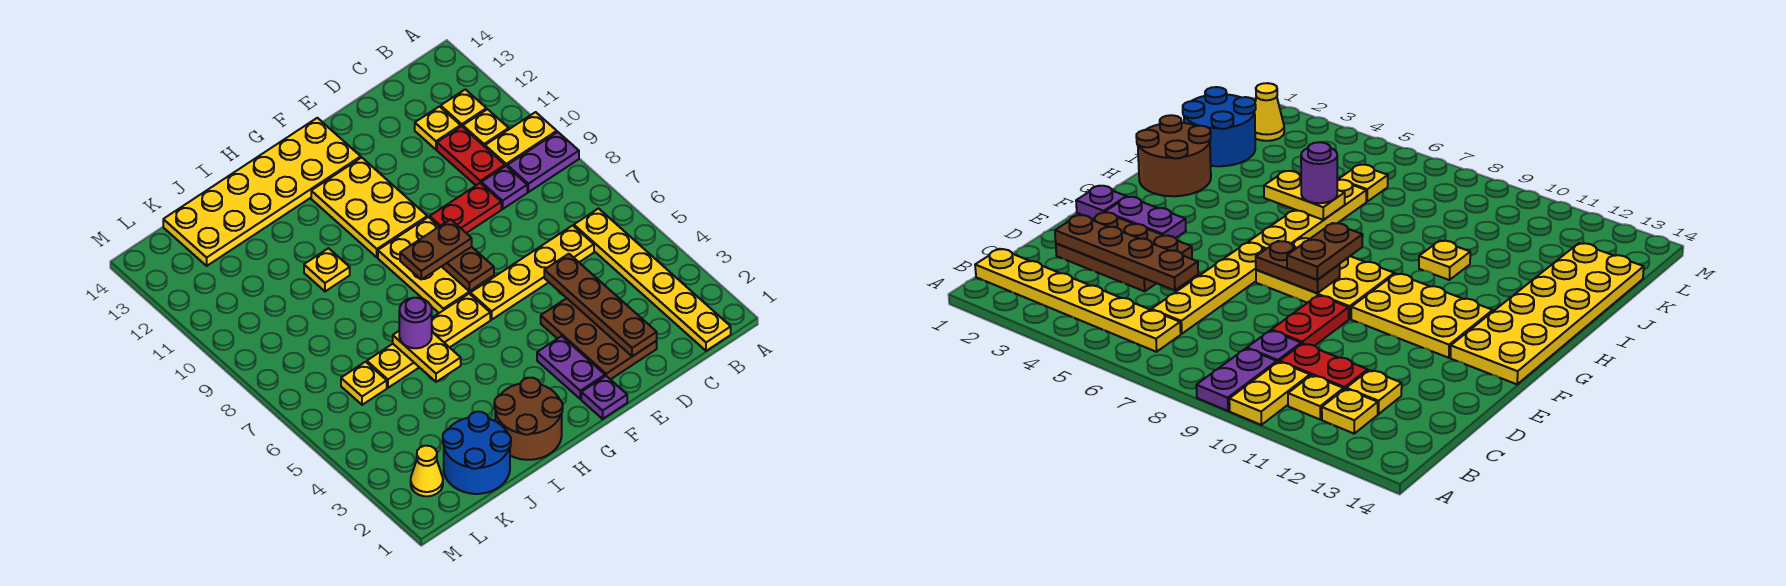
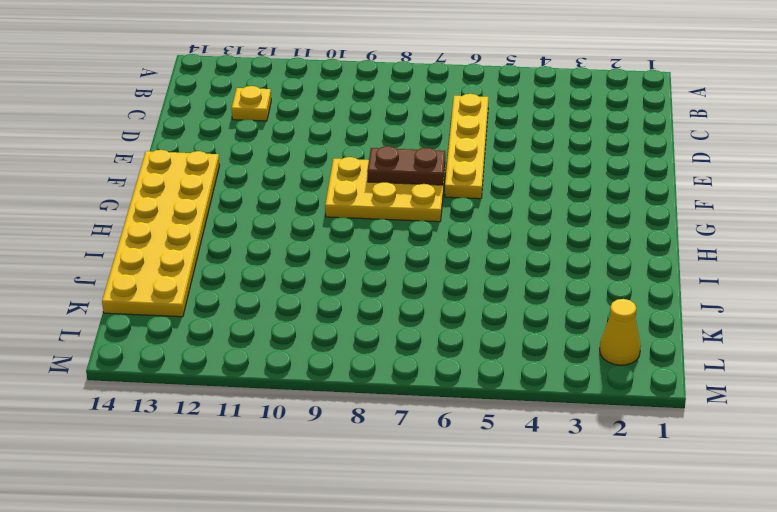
none -> purple plate A9:B9 level 1
none -> yellow plate A10:B10 level 1
none -> yellow plate B1:B6 level 1

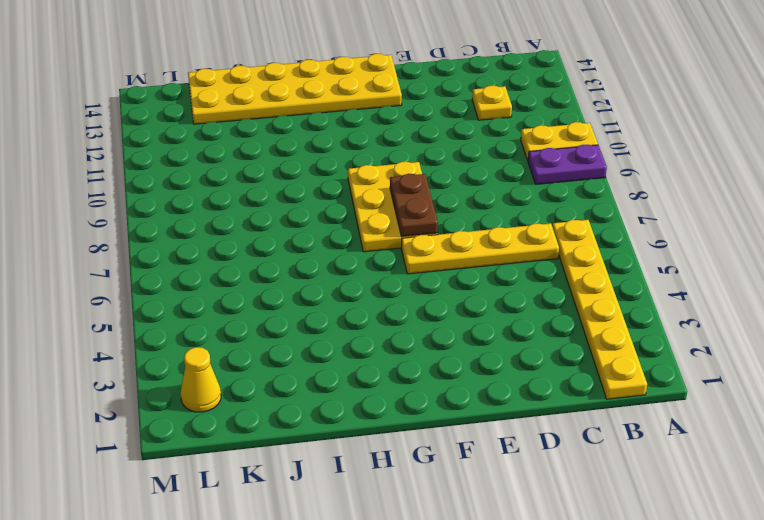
none -> yellow plate B11 level 1
none -> yellow plate B12 level 1
none -> purple plate C9 level 1

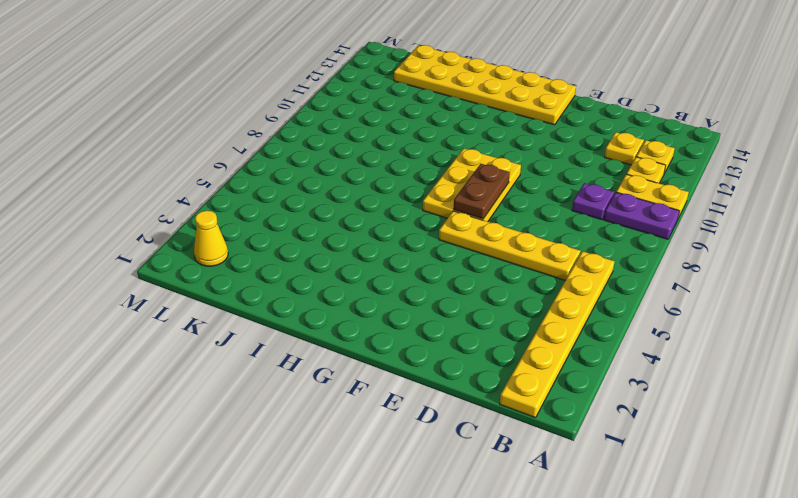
none -> red plate C10:C11 level 1
none -> brown plate D2:E4 level 1
none -> red plate D9:E9 level 1

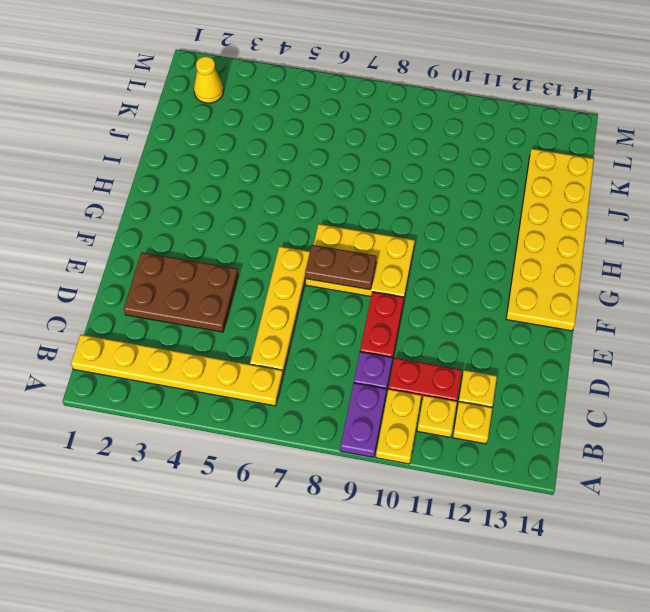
none -> purple plate F1 level 1
none -> purple plate F2:F3 level 1
none -> yellow plate F10:G12 level 1

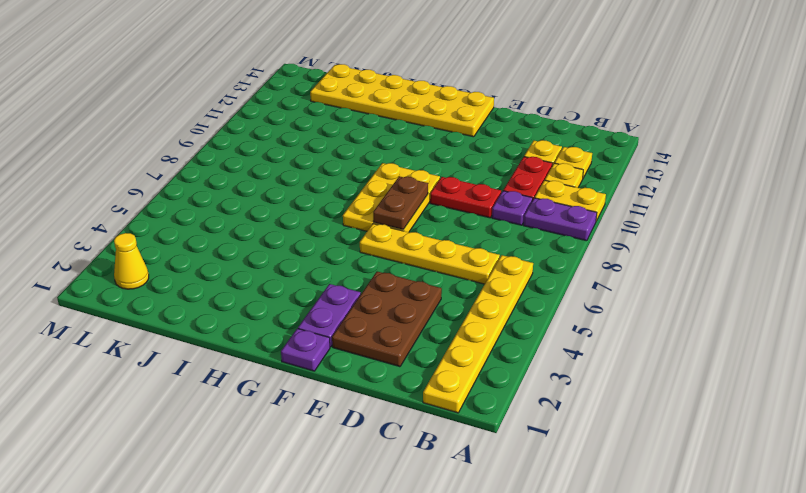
none -> yellow plate F10:G12 level 1
none -> yellow plate G6:J6 level 1
none -> brown round brick H1:I2 level 1

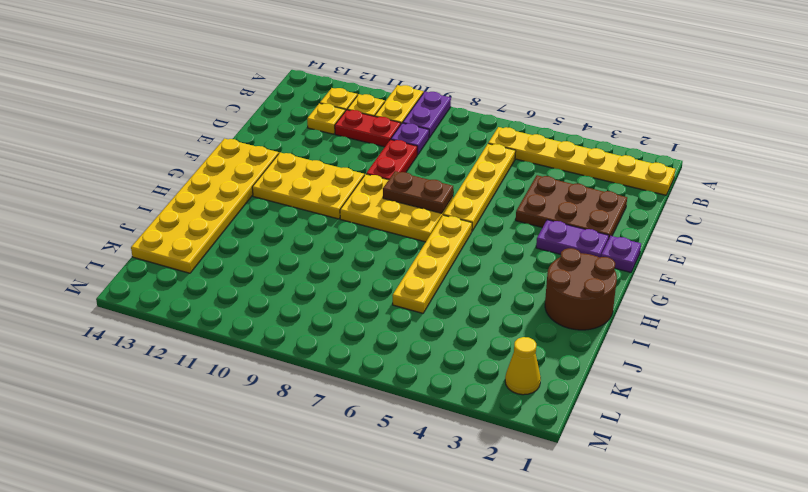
none -> yellow plate I10 level 1
none -> blue round brick J1:K2 level 1
none -> yellow plate K6 level 1

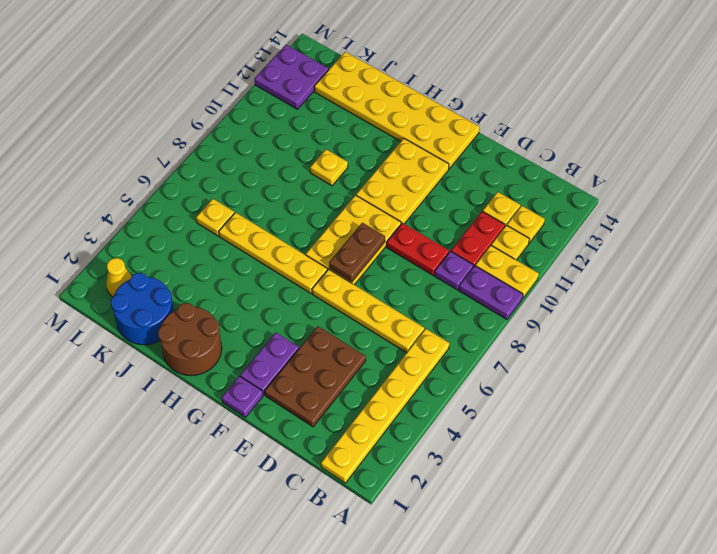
purple plate L12:M13 level 1 -> none
none -> brown plate D2:D5 level 2
none -> yellow plate I5:I6 level 2
none -> brown plate F8:G8 level 3

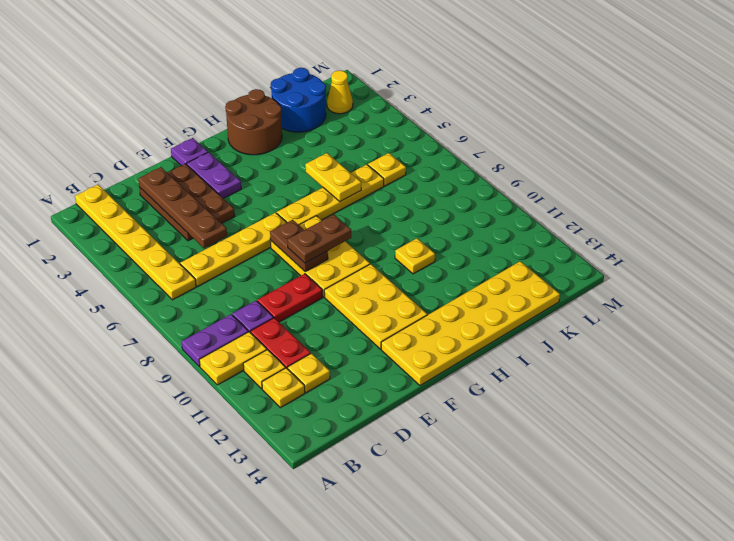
none -> purple round brick I6 level 3

